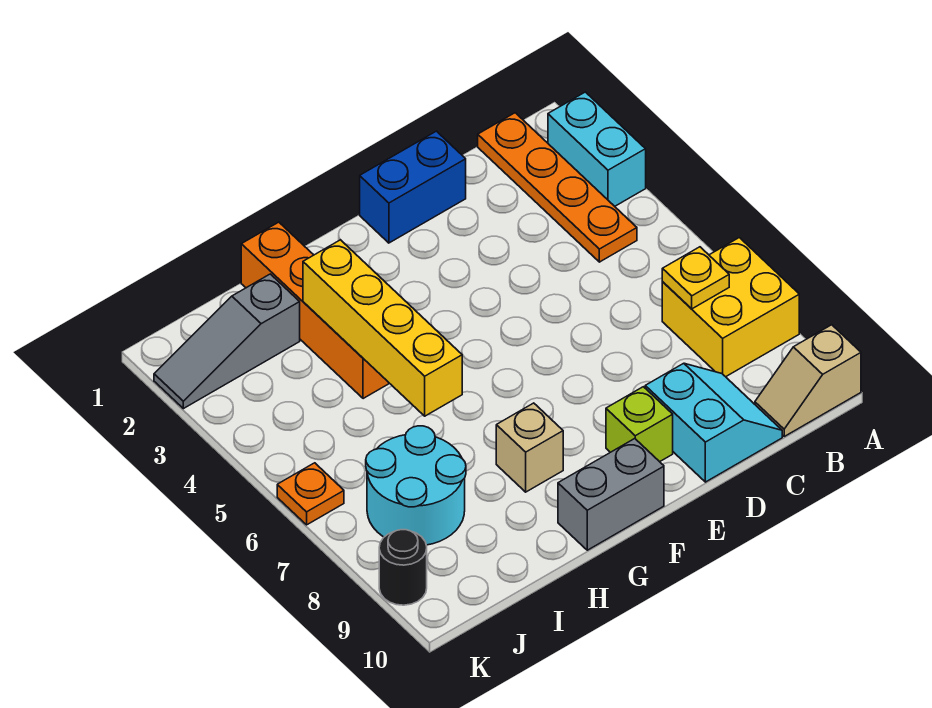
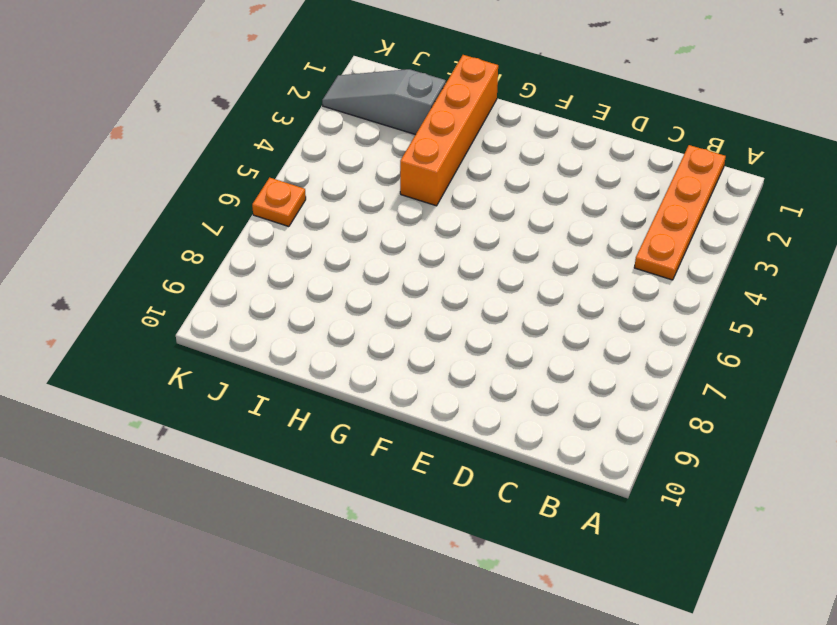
none -> cyan brick A2:A3 level 1
none -> yellow brick A7:B8 level 1
none -> tan slope A10:B10 level 1 top A

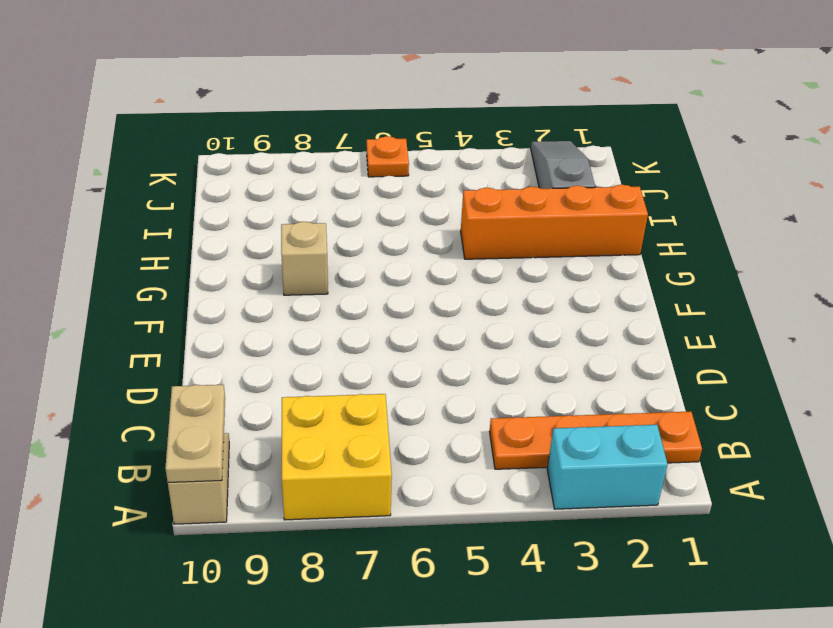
tan plate A10:B10 level 2 -> none
none -> cyan slope C9:D10 level 1 top D
none -> blue brick D1:E1 level 1
none -> lime brick E9 level 1

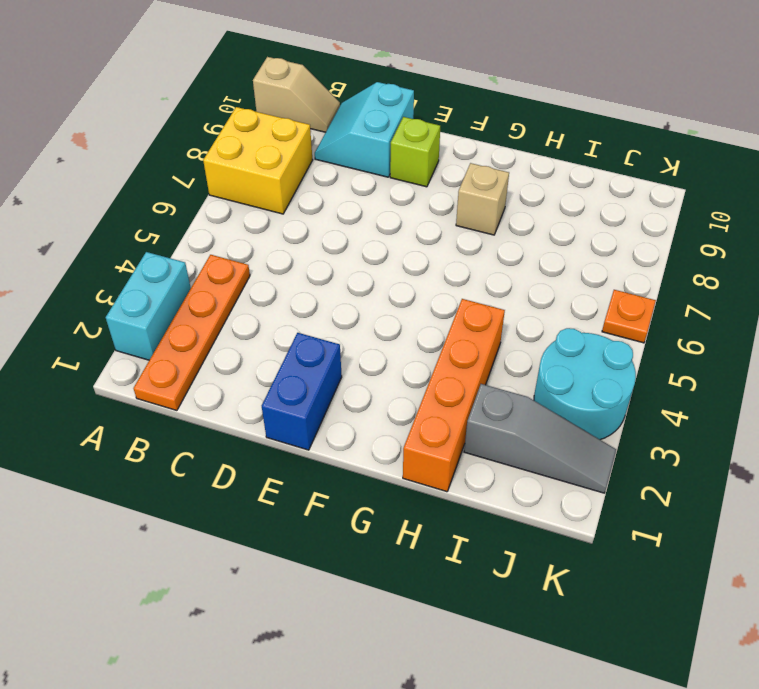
blue brick E1:E2 level 1 -> blue brick D1:E1 level 1
cyan round brick J3:K4 level 1 -> cyan round brick I7:J8 level 1
none -> grey brick F10:G10 level 1
none -> black round brick K9 level 1
none -> yellow plate B7 level 2

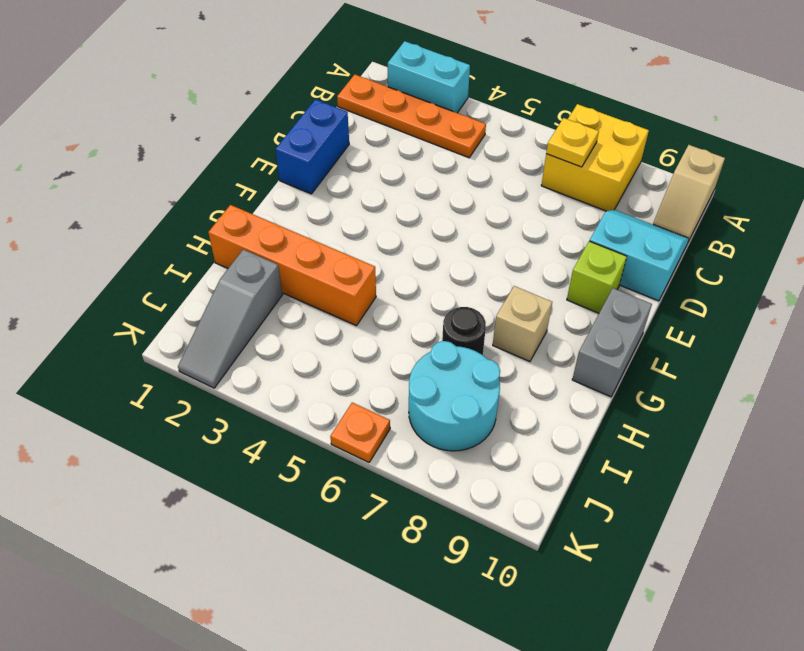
black round brick H7 level 1 -> black round brick K9 level 1
none -> yellow brick H3:H6 level 2

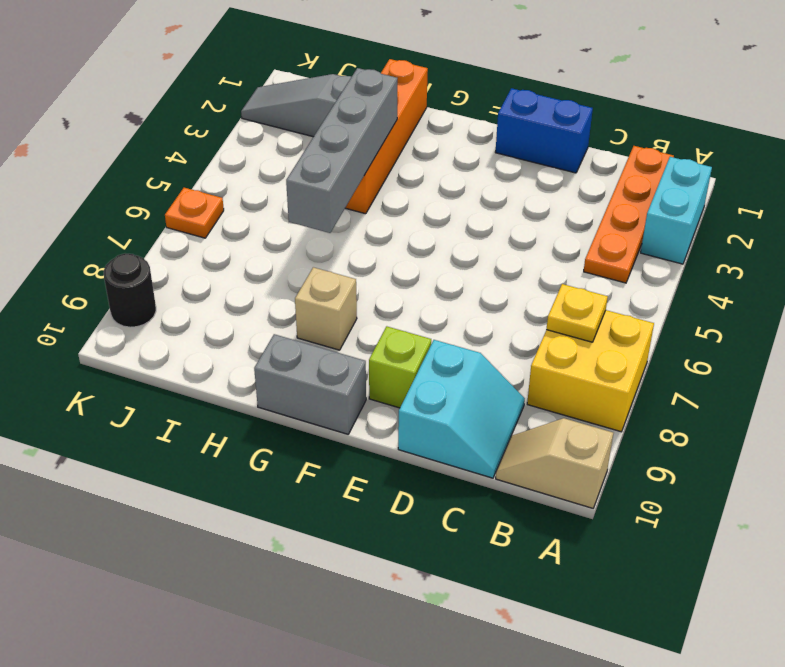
grey brick H3:H6 level 2 -> yellow brick H3:H6 level 2
none -> cyan round brick I7:J8 level 1

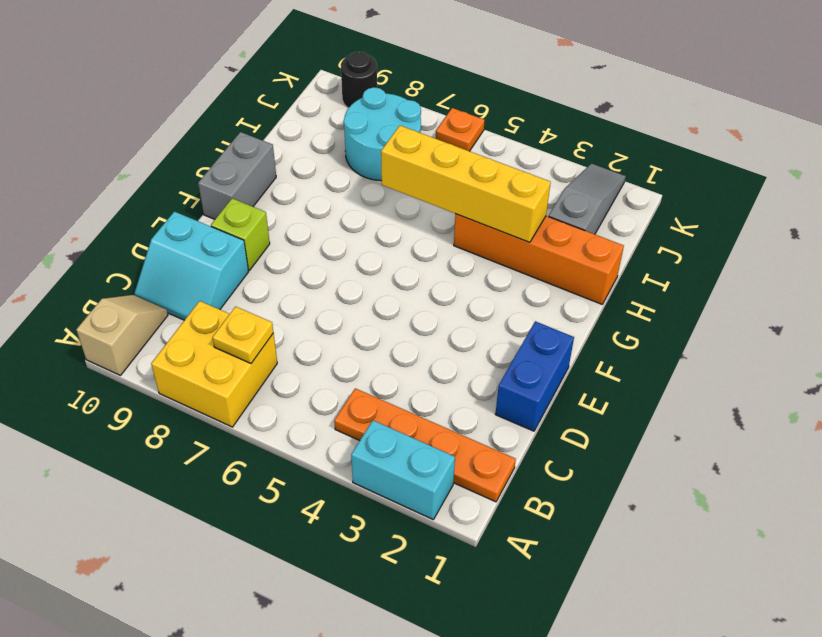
none -> tan brick G8 level 1

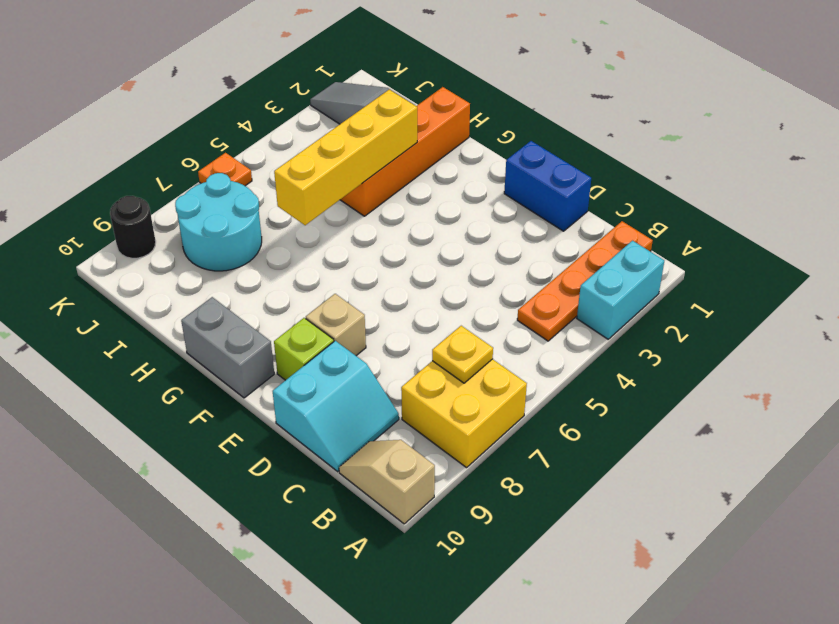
tan brick E8 level 1 -> tan brick G8 level 1

